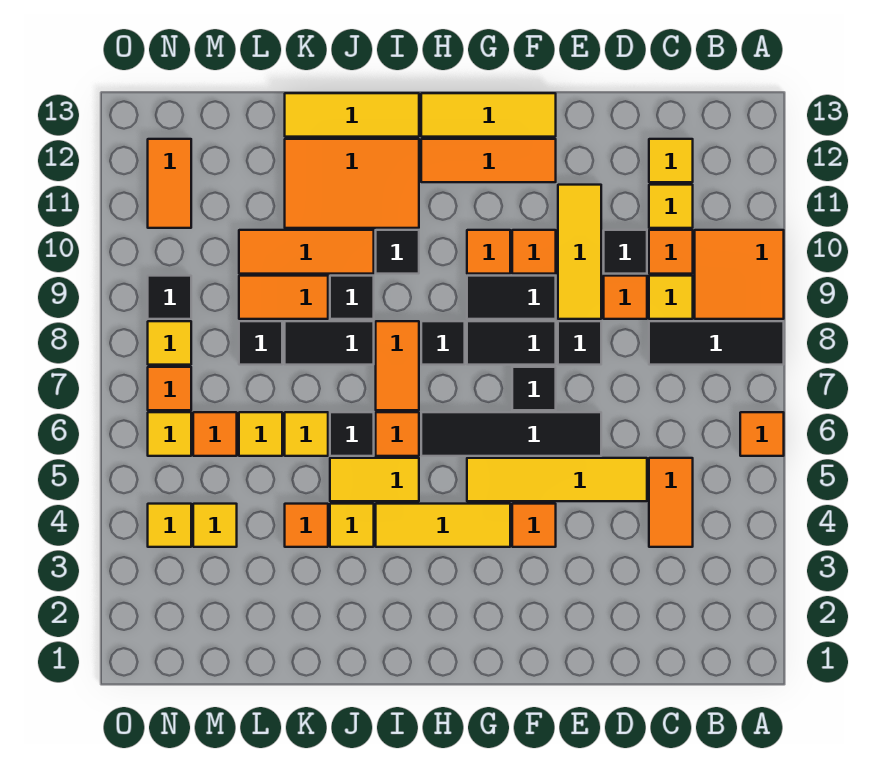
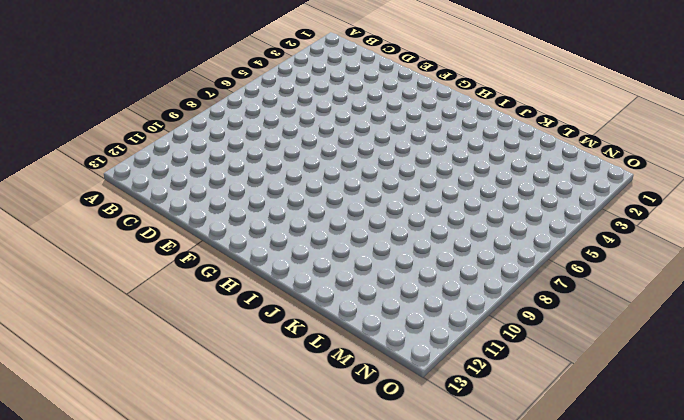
none -> orange tile A6 level 1
none -> black tile A8:C8 level 1
none -> orange tile A9:B10 level 1
none -> orange tile C4:C5 level 1

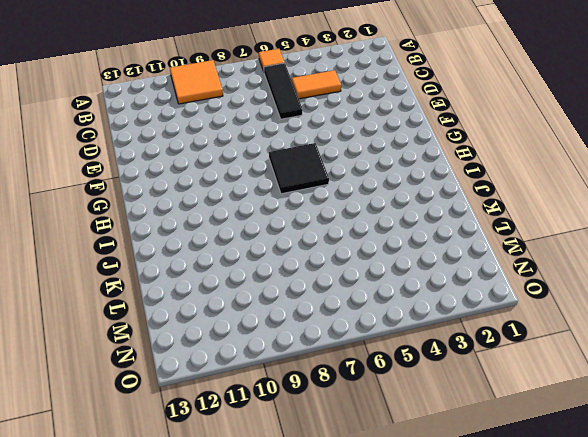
black tile B6:D6 level 1 -> black tile A8:C8 level 1
black tile G6:H7 level 1 -> black tile E6:H6 level 1
none -> yellow tile C9 level 1
none -> orange tile C10 level 1
none -> yellow tile C11 level 1
none -> yellow tile C12 level 1

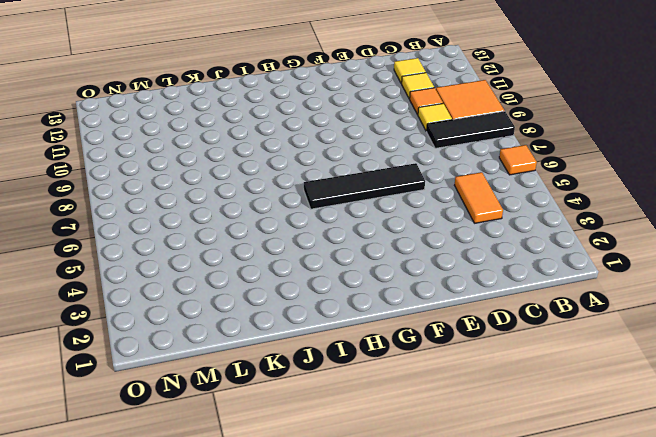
none -> yellow tile D5:G5 level 1
none -> orange tile D9 level 1
none -> black tile D10 level 1
none -> black tile E8 level 1

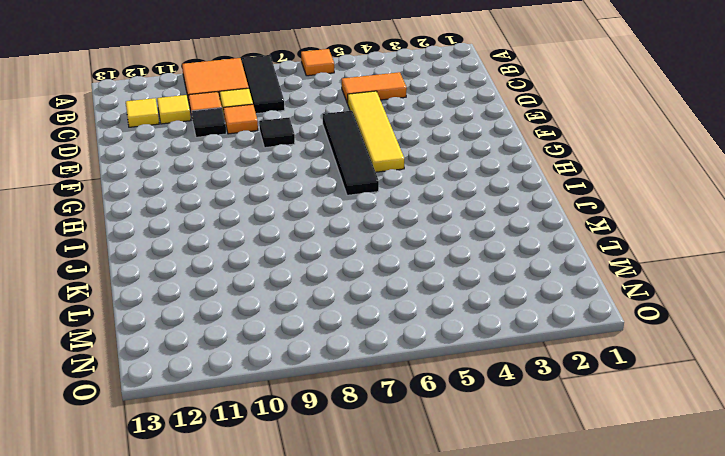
none -> yellow tile E9:E11 level 1
none -> orange tile F4 level 1
none -> black tile F7 level 1
none -> black tile F8:G8 level 1

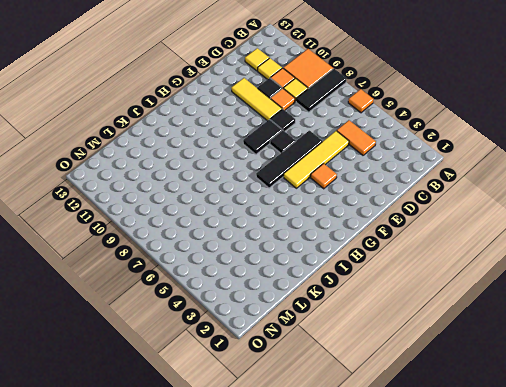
none -> black tile F9:G9 level 1
none -> orange tile F10 level 1
none -> orange tile F12:H12 level 1
none -> yellow tile F13:H13 level 1

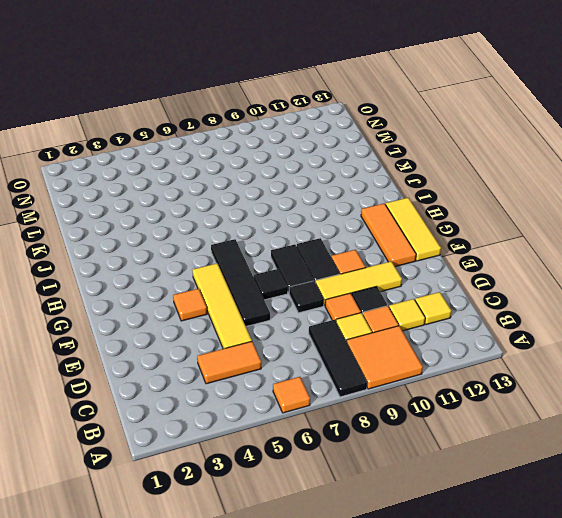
none -> yellow tile G4:I4 level 1
none -> orange tile G10 level 1
none -> black tile H8 level 1
none -> yellow tile I5:J5 level 1

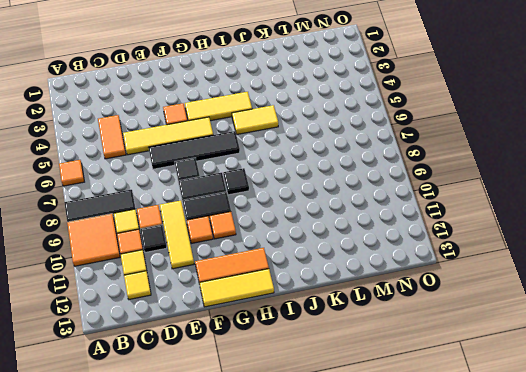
none -> black tile E8 level 1
none -> orange tile I6 level 1
none -> orange tile I7:I8 level 1
none -> black tile I10 level 1

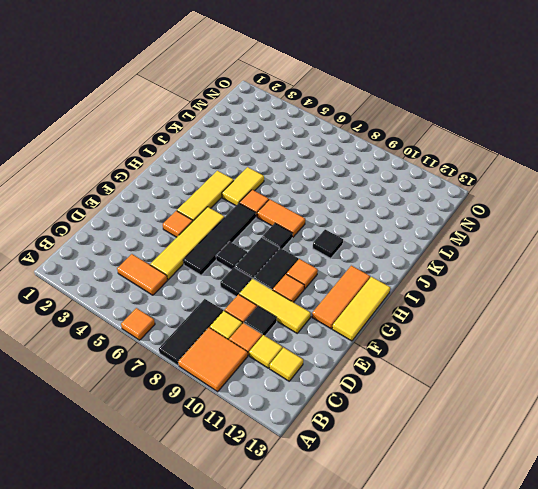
none -> orange tile I11:K12 level 1
none -> yellow tile I13:K13 level 1
none -> yellow tile J4 level 1
none -> black tile J6 level 1

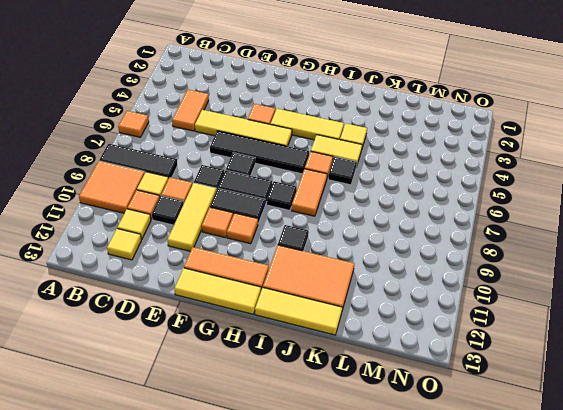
none -> black tile J8:K8 level 1
none -> black tile J9 level 1
none -> orange tile J10:L10 level 1
none -> orange tile K4 level 1

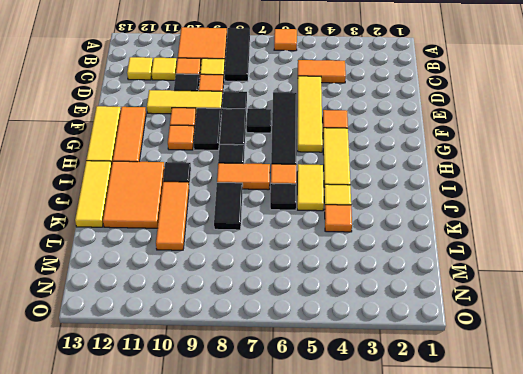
none -> black tile J9 level 1
none -> yellow tile K6 level 1
none -> orange tile K9:L9 level 1
none -> yellow tile L6 level 1

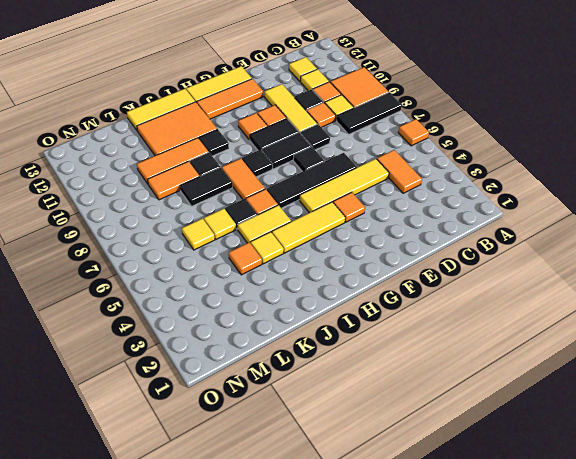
none -> black tile L8 level 1
none -> yellow tile M4 level 1
none -> orange tile M6 level 1
none -> yellow tile N4 level 1

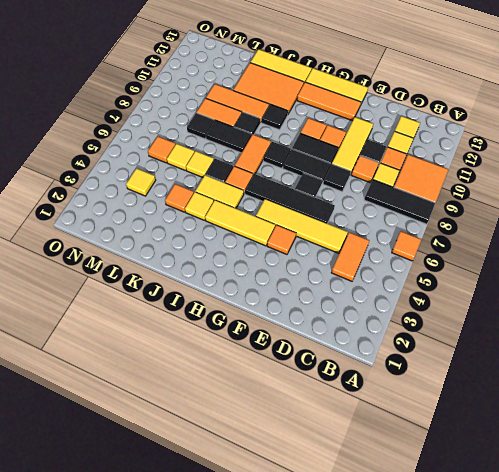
none -> yellow tile N4 level 1
none -> yellow tile N6 level 1
none -> orange tile N7 level 1
none -> yellow tile N8 level 1

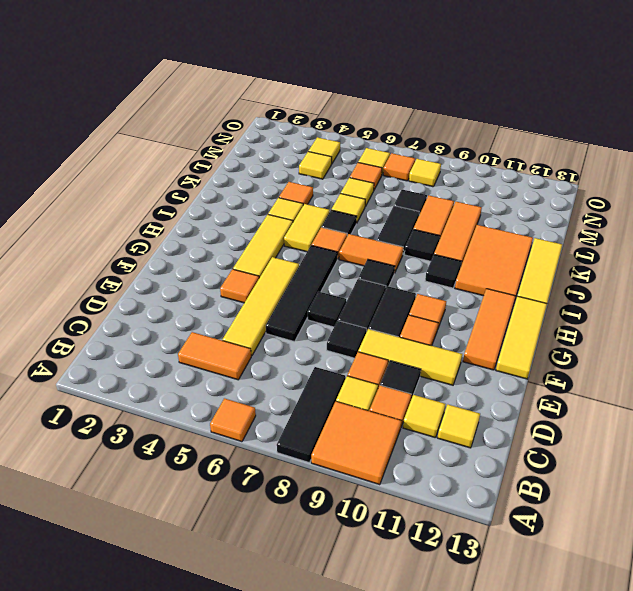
none -> black tile N9 level 1
none -> orange tile N11:N12 level 1

